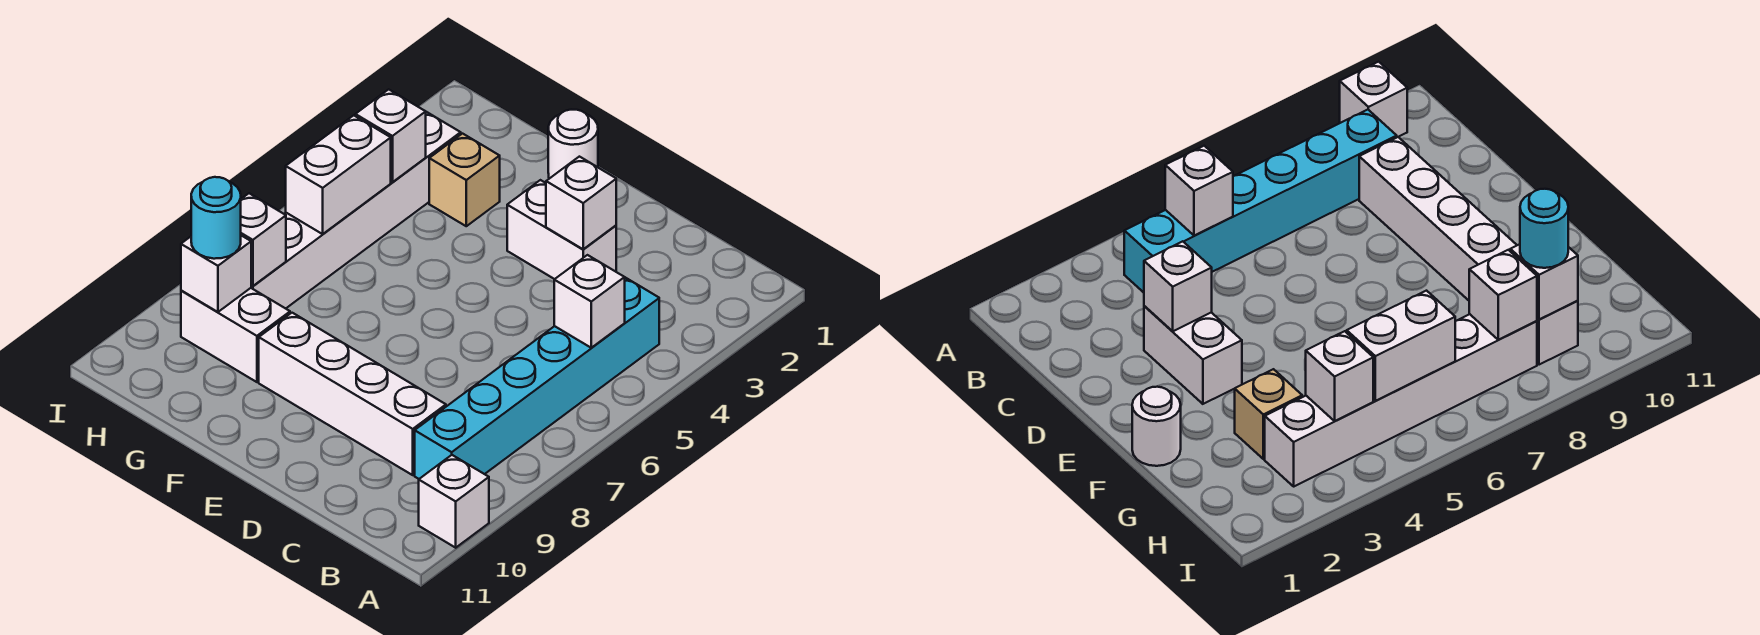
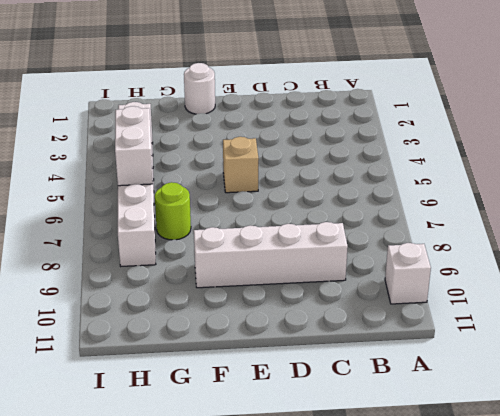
tan brick E5 level 1 -> tan brick G3 level 1
lime round brick G7 level 1 -> none
none -> cyan brick B4:B9 level 1
none -> white brick D3:E3 level 1
none -> white brick G9:H9 level 1

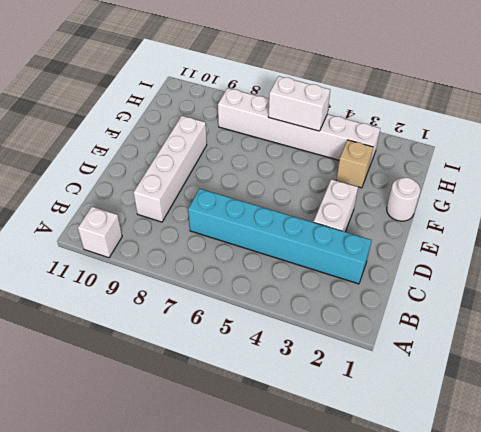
cyan brick C2:C7 level 1 -> cyan brick B4:B9 level 1
none -> white brick G9:H9 level 1
none -> white brick B5 level 2
none -> white brick D3 level 2

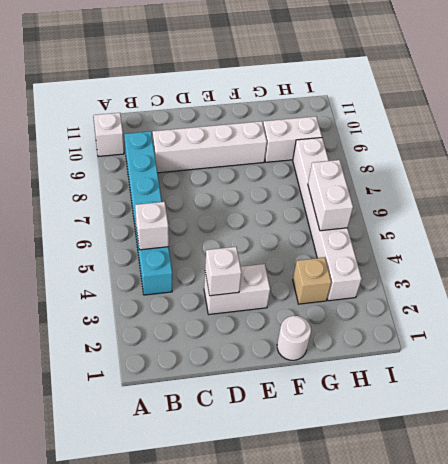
none -> white brick H4 level 2
none -> white brick H8 level 2
none -> white brick H9 level 2

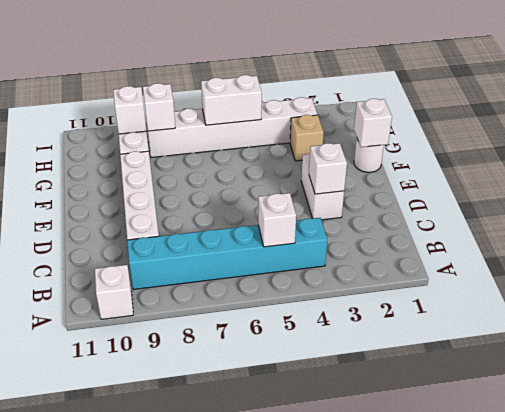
white brick F1 level 2 -> white brick H4 level 2
none -> cyan round brick H9 level 3

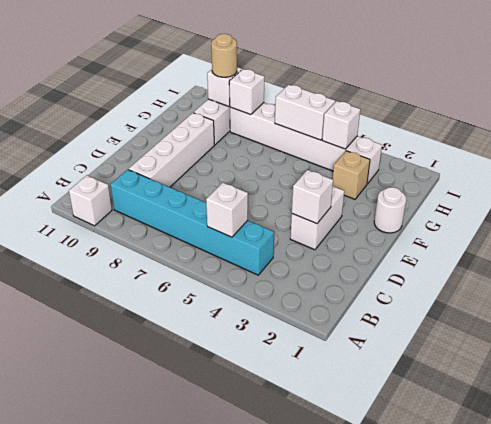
tan round brick H9 level 3 -> cyan round brick H9 level 3

